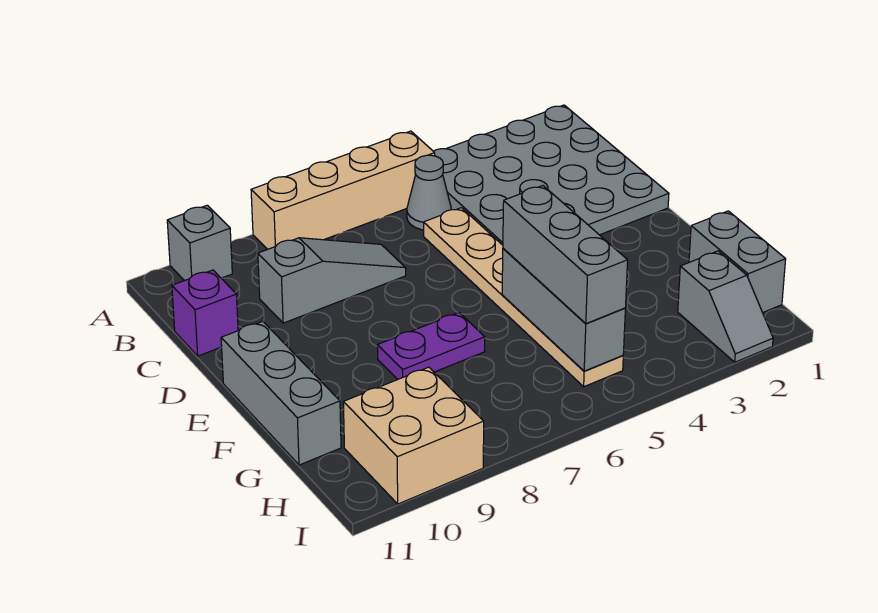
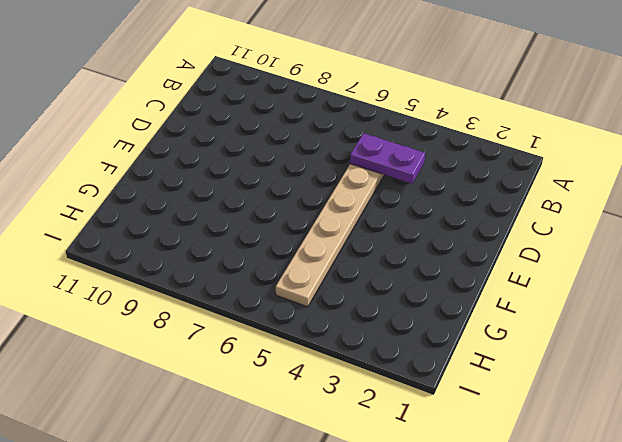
purple plate C4:C5 level 2 -> purple plate F7:F8 level 1
none -> grey plate A1:D4 level 1
none -> tan brick A5:A8 level 1
none -> grey brick A10 level 1

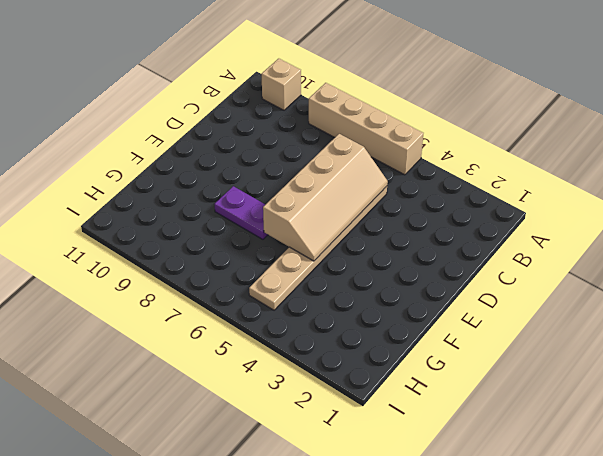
tan brick A10 level 1 -> grey brick A10 level 1
tan slope C5:F6 level 2 top 6 -> grey brick F5:H5 level 2
none -> grey plate A1:D4 level 1
none -> grey cone B5 level 1
none -> grey slope C7:C9 level 1 top 9

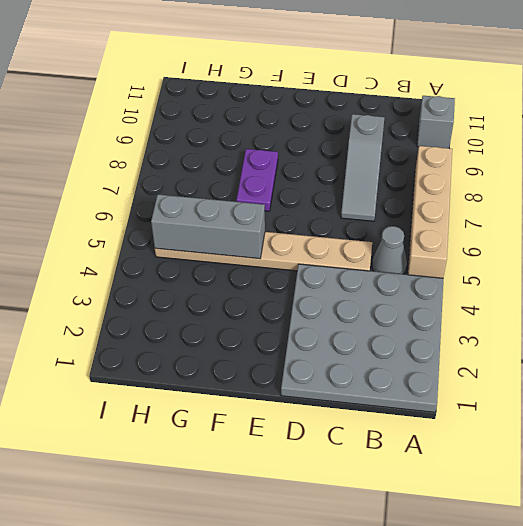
none -> purple brick C11 level 1
none -> grey brick E11:G11 level 1
none -> grey brick G1:H1 level 1

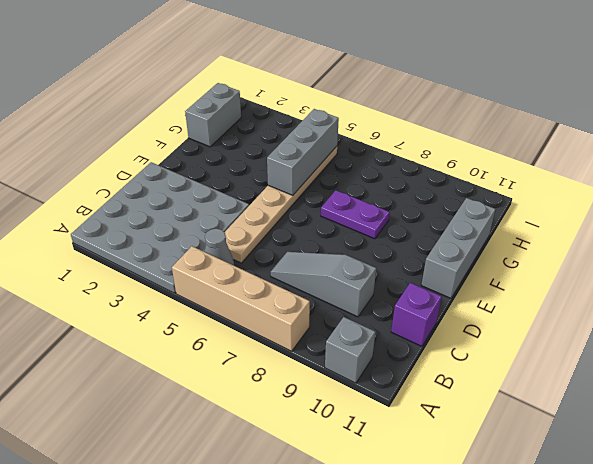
none -> grey slope H2:I2 level 1 top H
none -> tan brick H9:I10 level 1
none -> grey brick F5:H5 level 3

